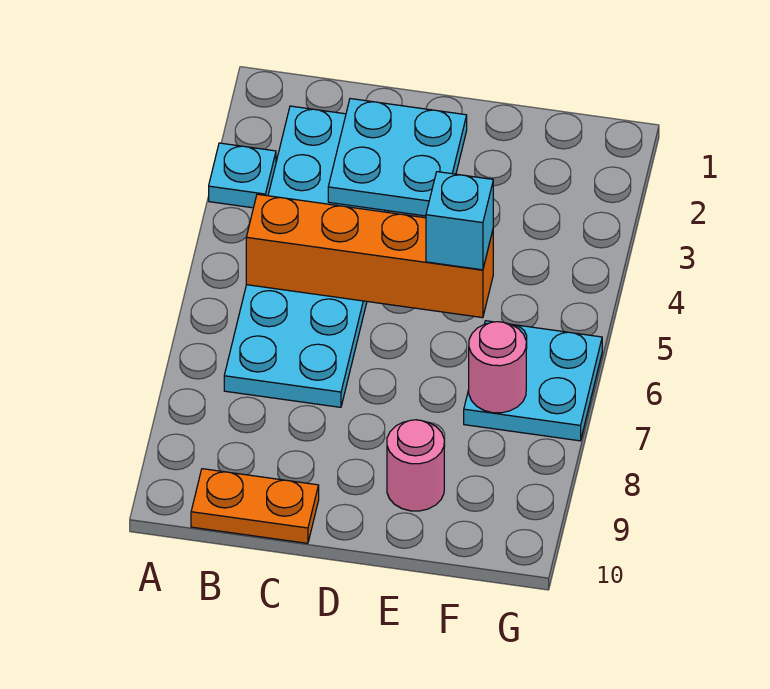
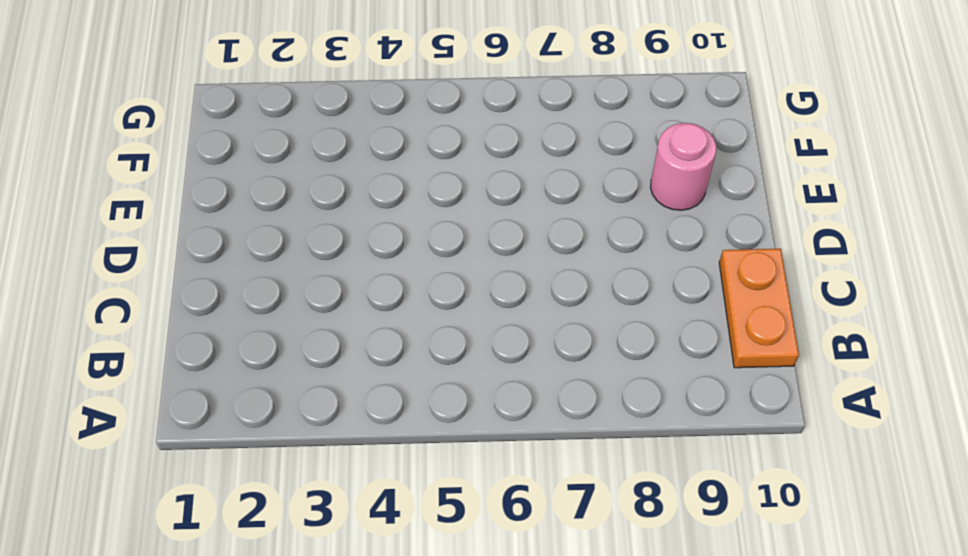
none -> cyan plate A3 level 1
none -> cyan plate B2:C7 level 1

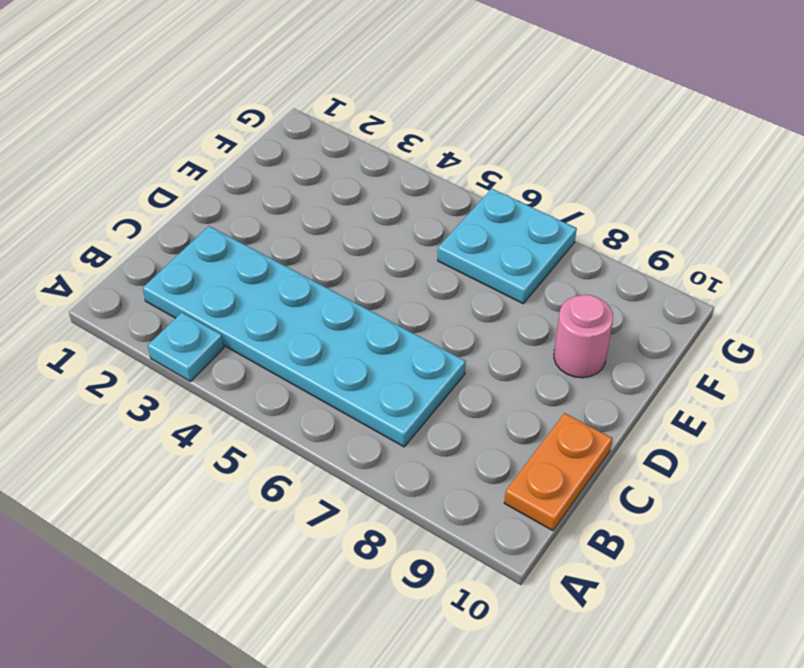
none -> orange brick B5:E5 level 2
none -> cyan plate C2:D3 level 2

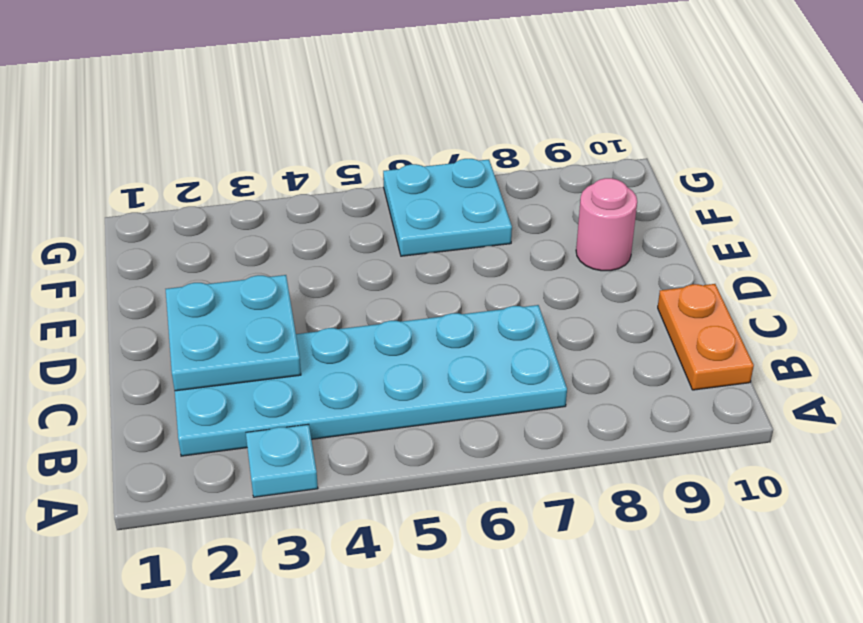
none -> orange brick B5:E5 level 2
none -> pink round brick F7 level 2

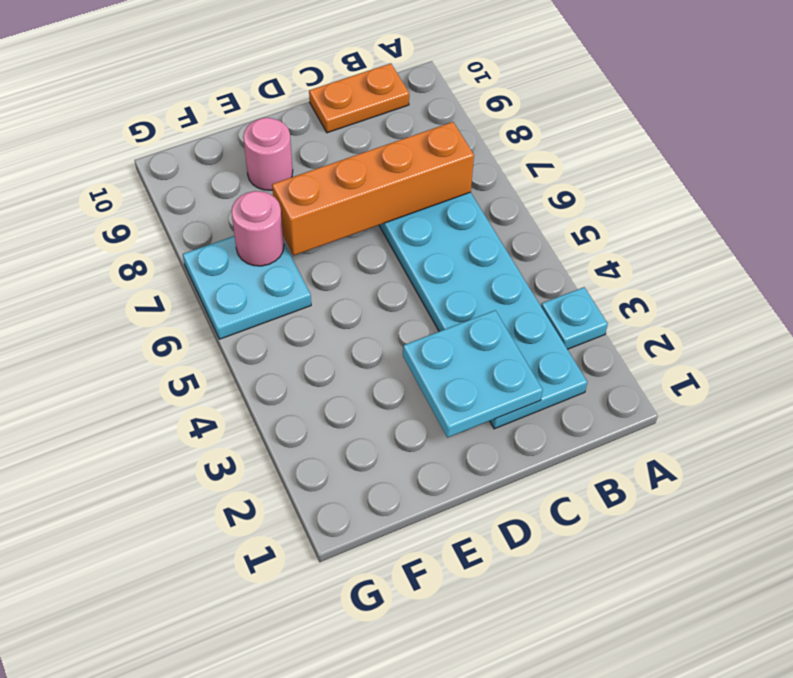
orange brick B7:E7 level 2 -> orange brick B5:E5 level 2
none -> cyan brick E5 level 3

